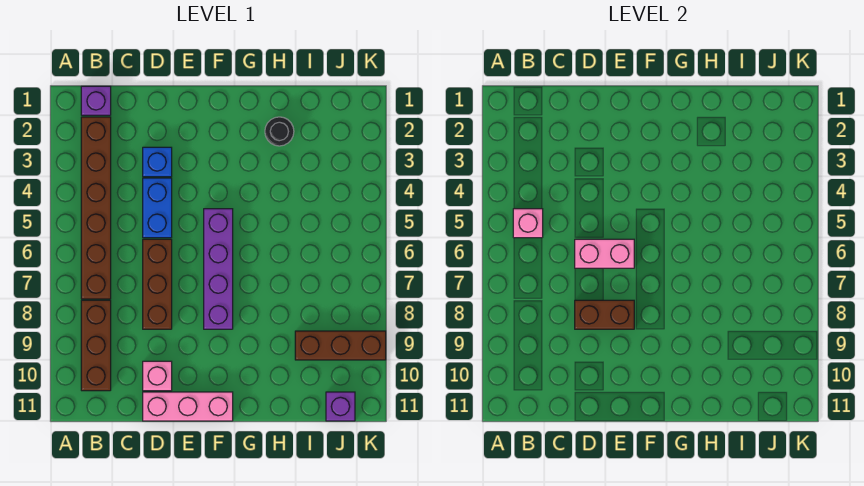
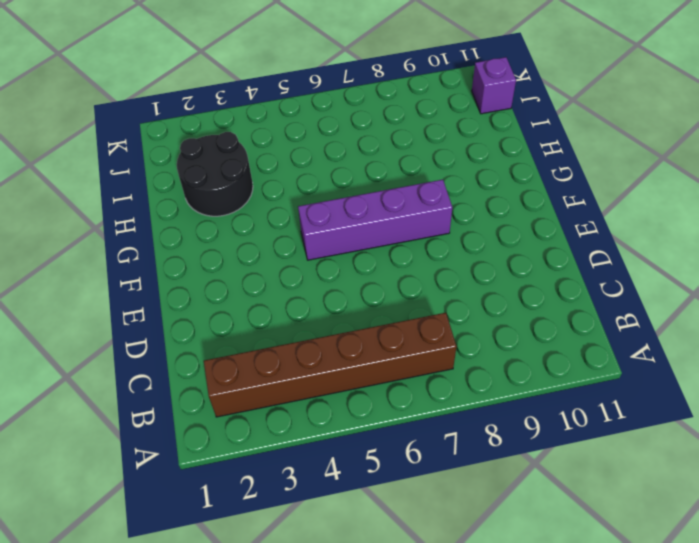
black round brick H2:I3 level 1 -> black round brick H2 level 1
none -> purple brick B1 level 1
none -> brown brick B8:B10 level 1
none -> blue brick D3 level 1

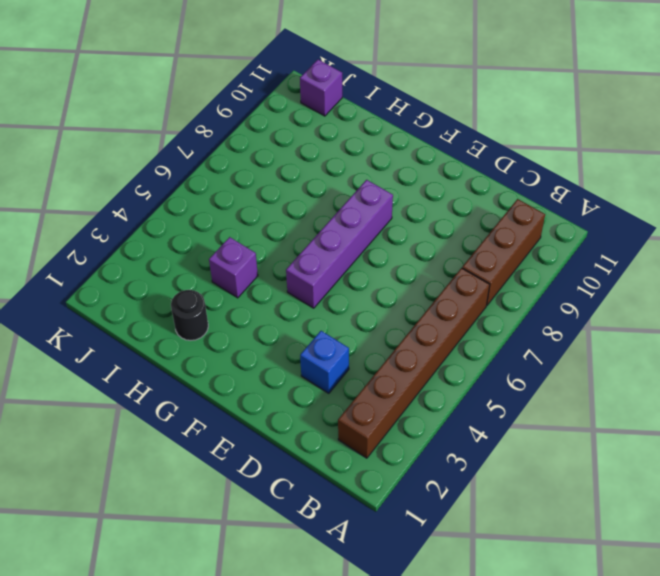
purple brick H4 level 1 -> purple brick B1 level 1
none -> blue brick D4:D5 level 1
none -> brown brick D6:D8 level 1
none -> pink brick D10 level 1

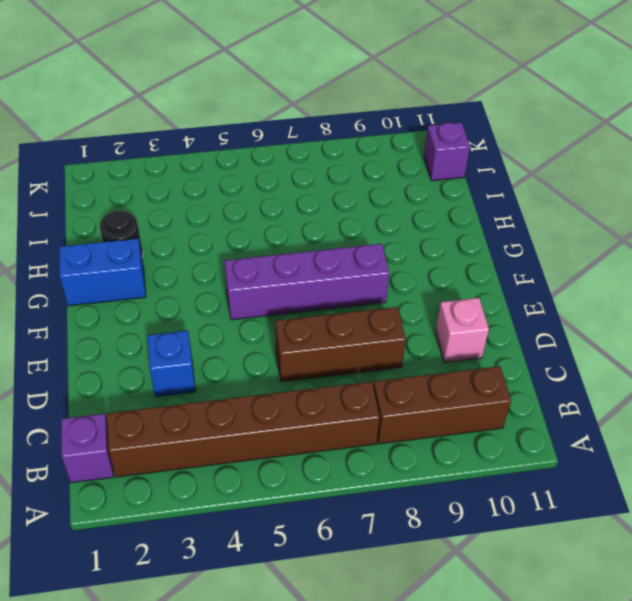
blue brick G1:G2 level 1 -> blue brick D4:D5 level 1
none -> pink brick D11:F11 level 1
none -> brown brick I9:K9 level 1
none -> pink brick B5 level 2

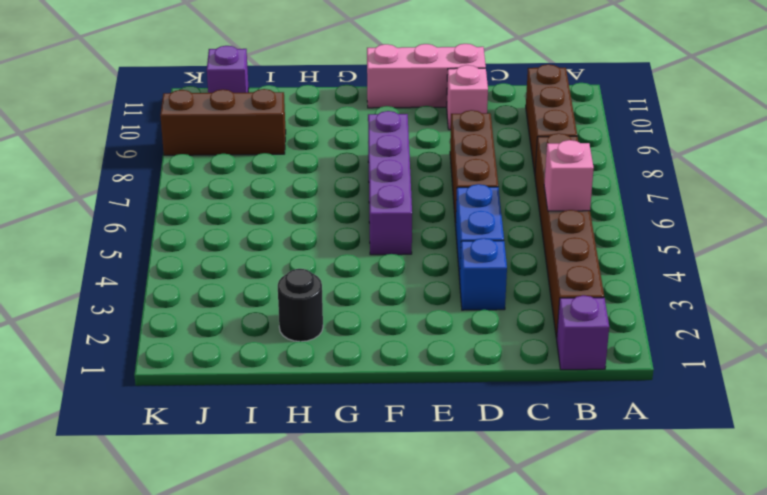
none -> pink brick D6:E6 level 2
none -> brown brick D8:E8 level 2

